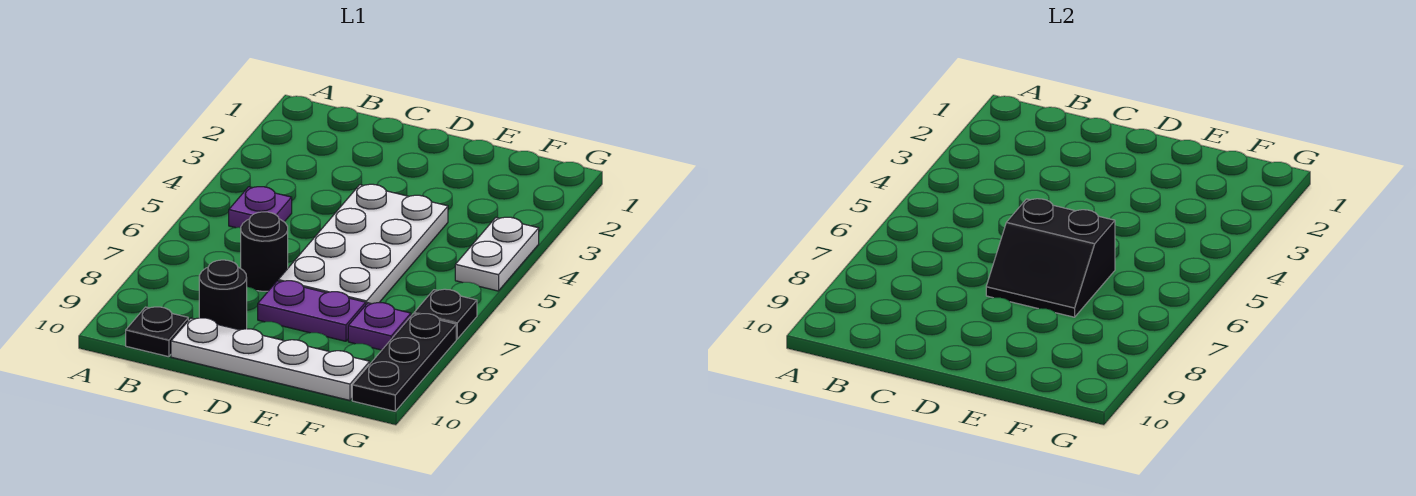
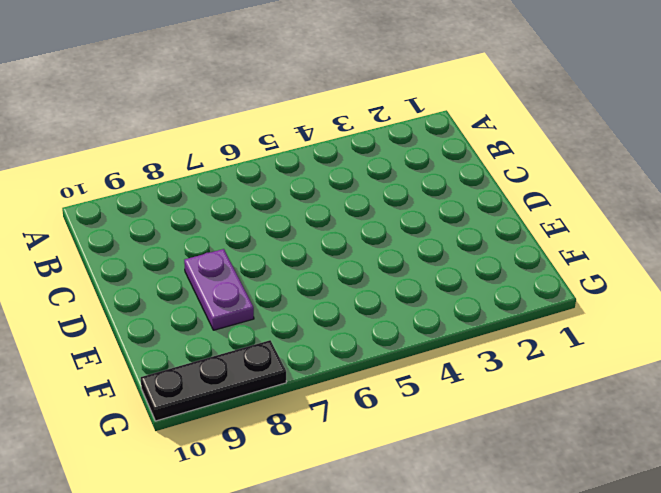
none -> purple plate B5 level 1
none -> black plate B10 level 1
none -> black round brick C7 level 1

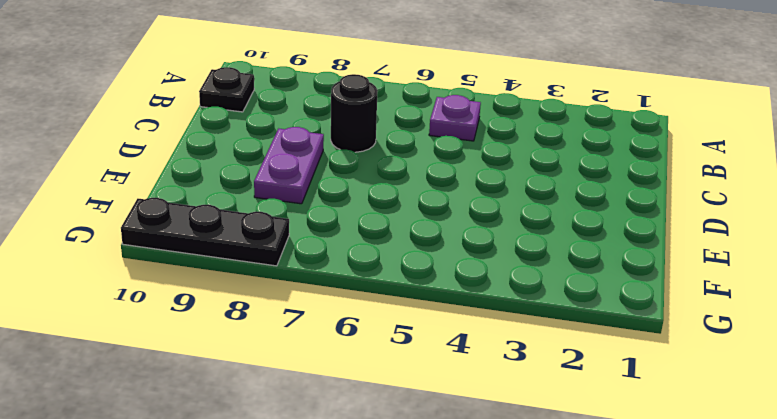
none -> black round brick C9 level 1
none -> white plate C10:F10 level 1
none -> white plate D4:E7 level 1

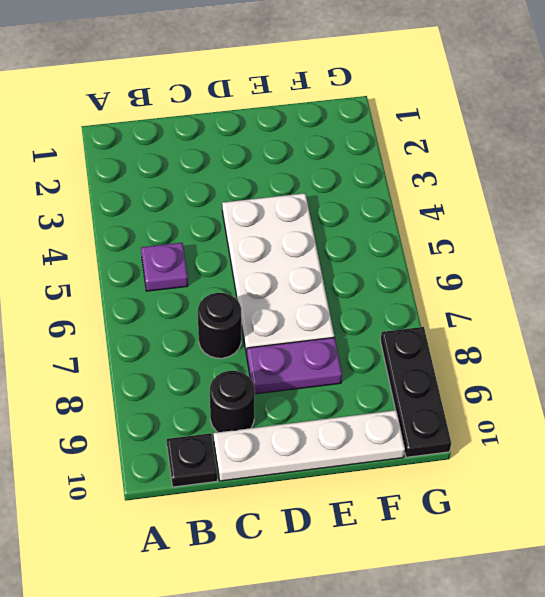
none -> purple plate F8 level 1
none -> white plate G4:G5 level 1
none -> black plate G7 level 1

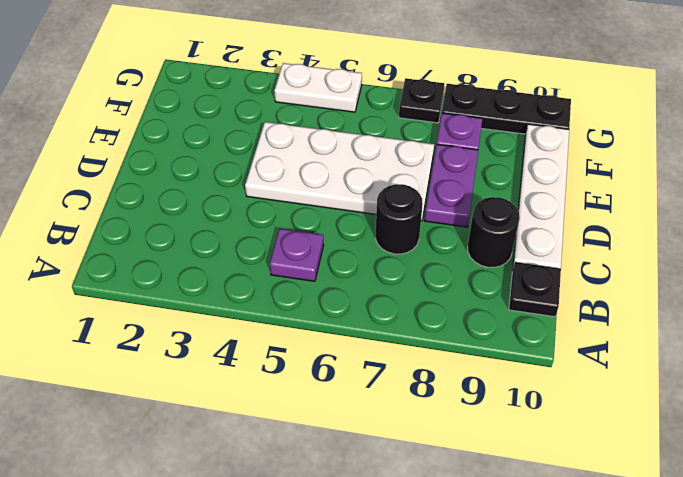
none -> black slope D6:E7 level 2 top 6

